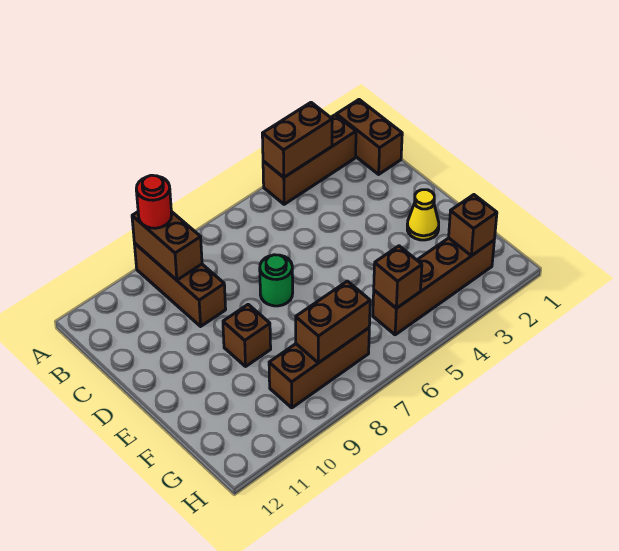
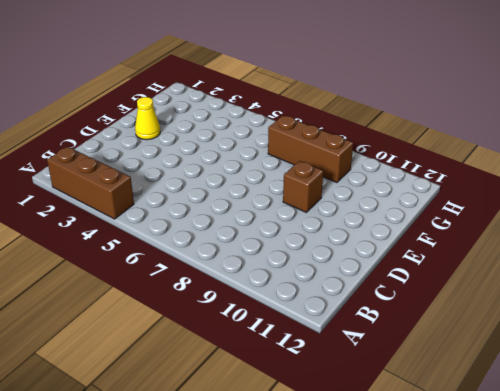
none -> brown brick A1:B1 level 1
none -> brown brick A9:C9 level 1
none -> green round brick D7 level 1

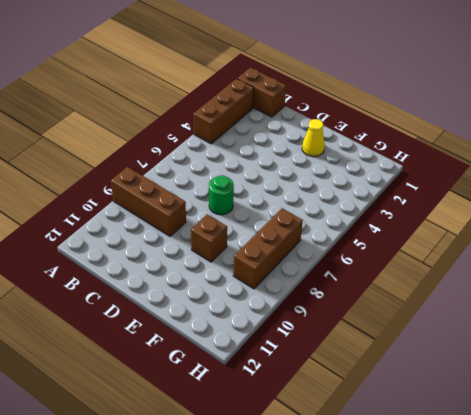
none -> brown brick G2:G5 level 1
none -> brown brick A3:A4 level 2
none -> brown brick A9:B9 level 2

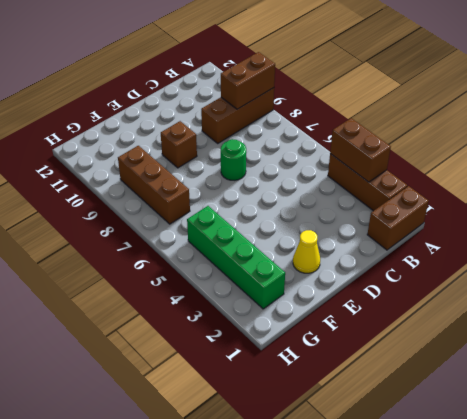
green brick G2:G5 level 1 -> brown brick G2:G5 level 1
none -> brown brick G2 level 2
none -> brown brick G5 level 2
none -> brown brick G7:G8 level 2

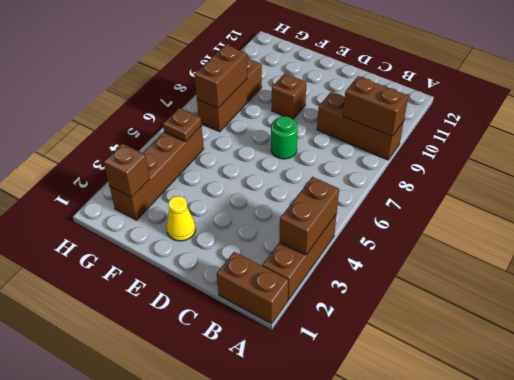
brown plate G5 level 2 -> brown brick G5 level 2
none -> red round brick A9 level 3

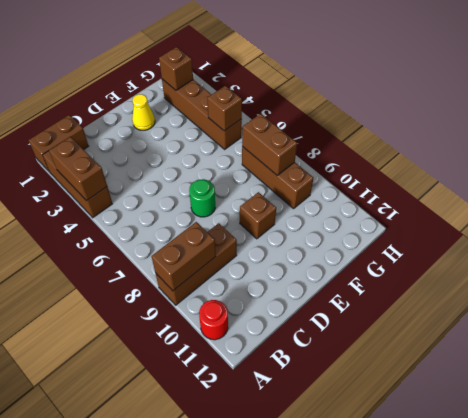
red round brick A11 level 1 -> red round brick A9 level 3

